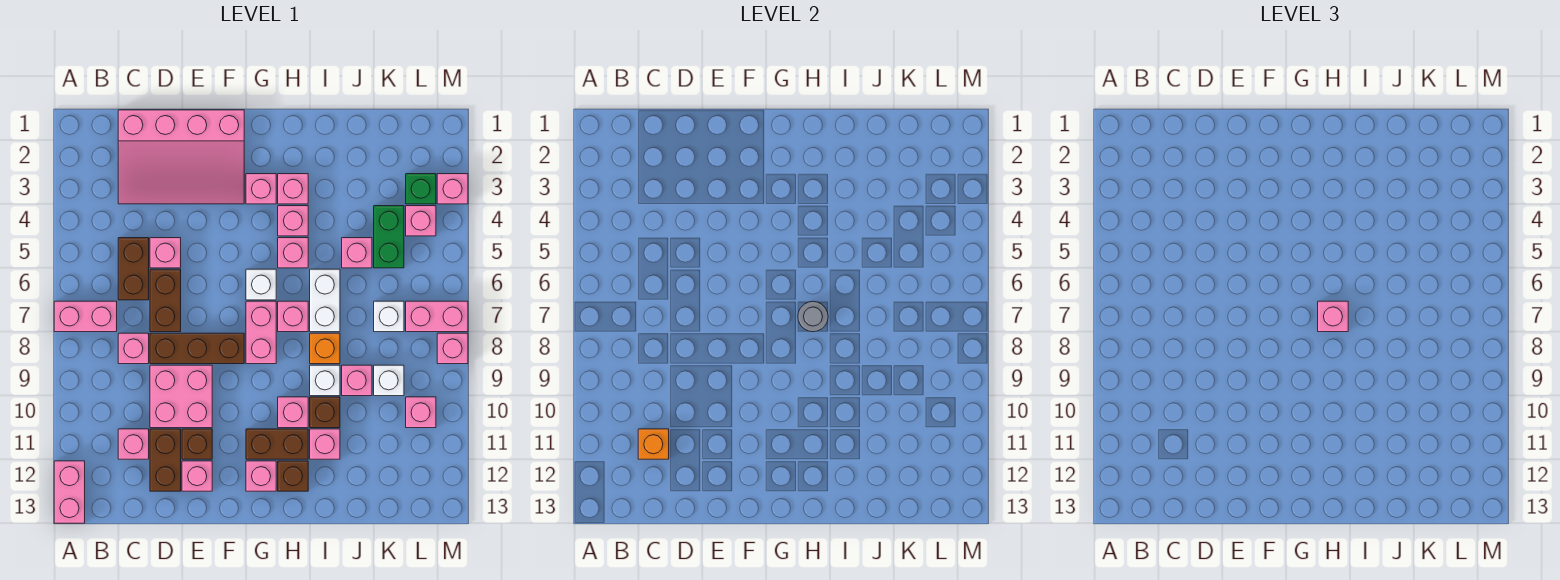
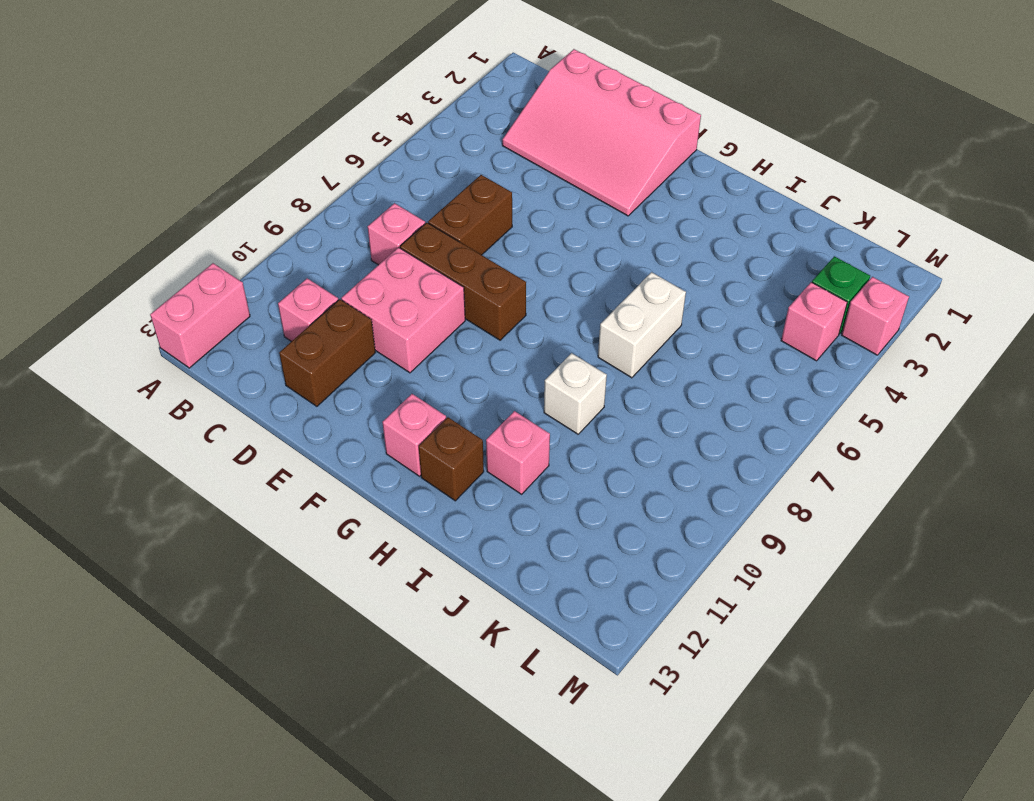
none -> pink brick A7:B7 level 1
none -> brown brick C5:C6 level 1
none -> pink brick D5 level 1
none -> brown brick E11 level 1

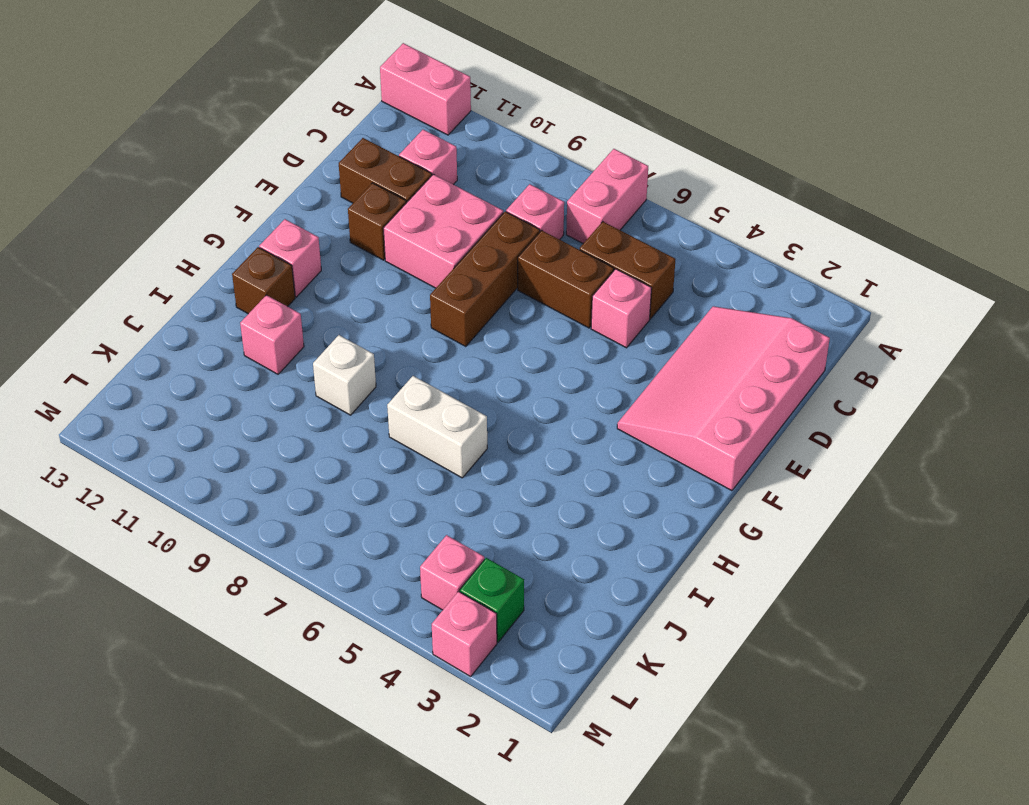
none -> pink brick E12 level 1
none -> pink brick G3 level 1
none -> white brick G6 level 1
none -> pink brick G7:G8 level 1

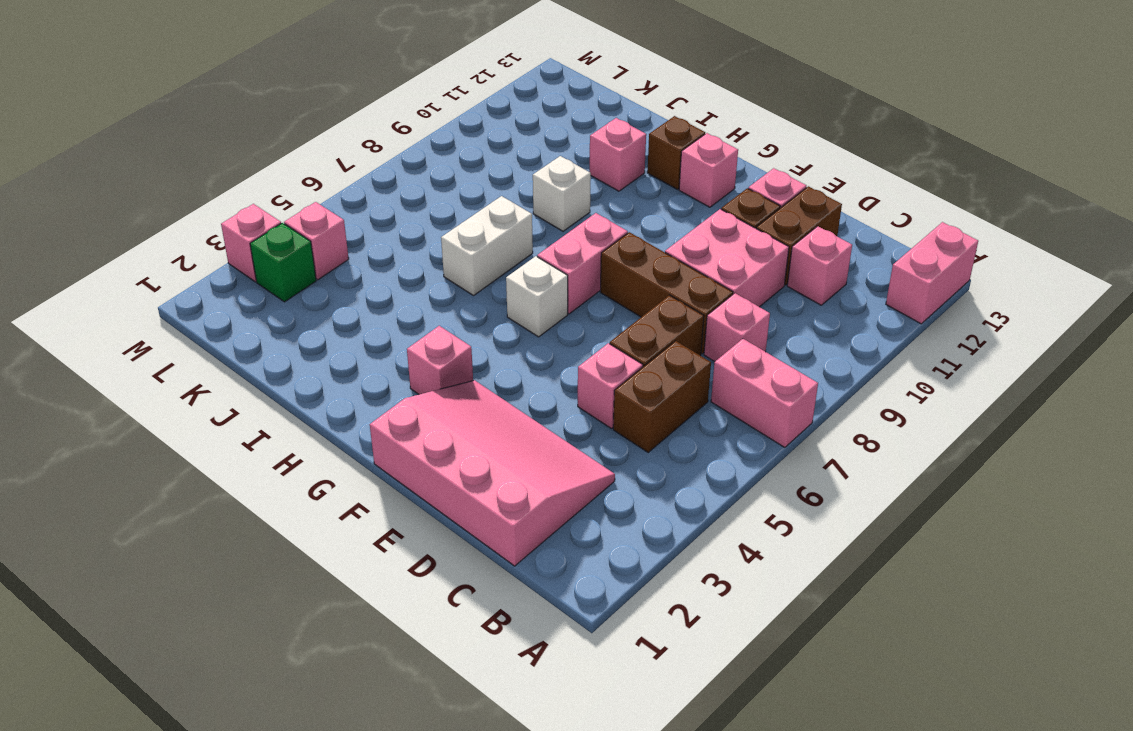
none -> brown brick G11:H11 level 1
none -> pink brick H3 level 1
none -> pink brick H4 level 1
none -> pink brick H5 level 1

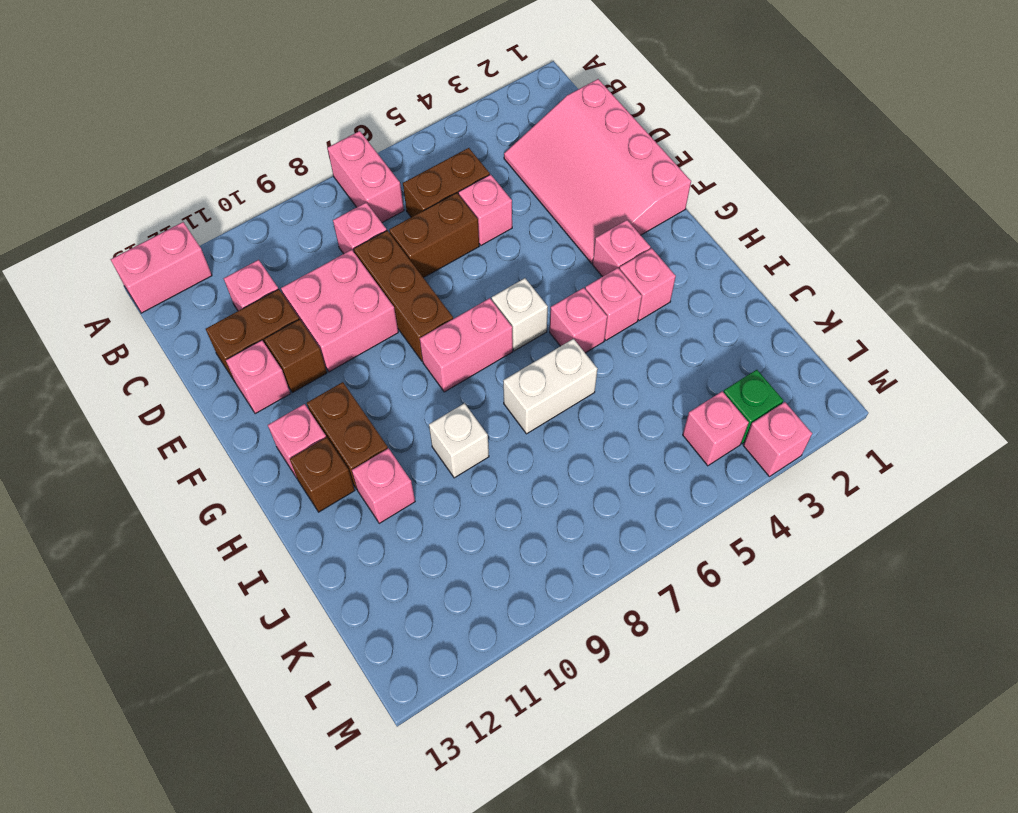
none -> pink brick H7 level 1
none -> pink brick H10 level 1
none -> orange brick I8 level 1
none -> brown brick I10 level 1

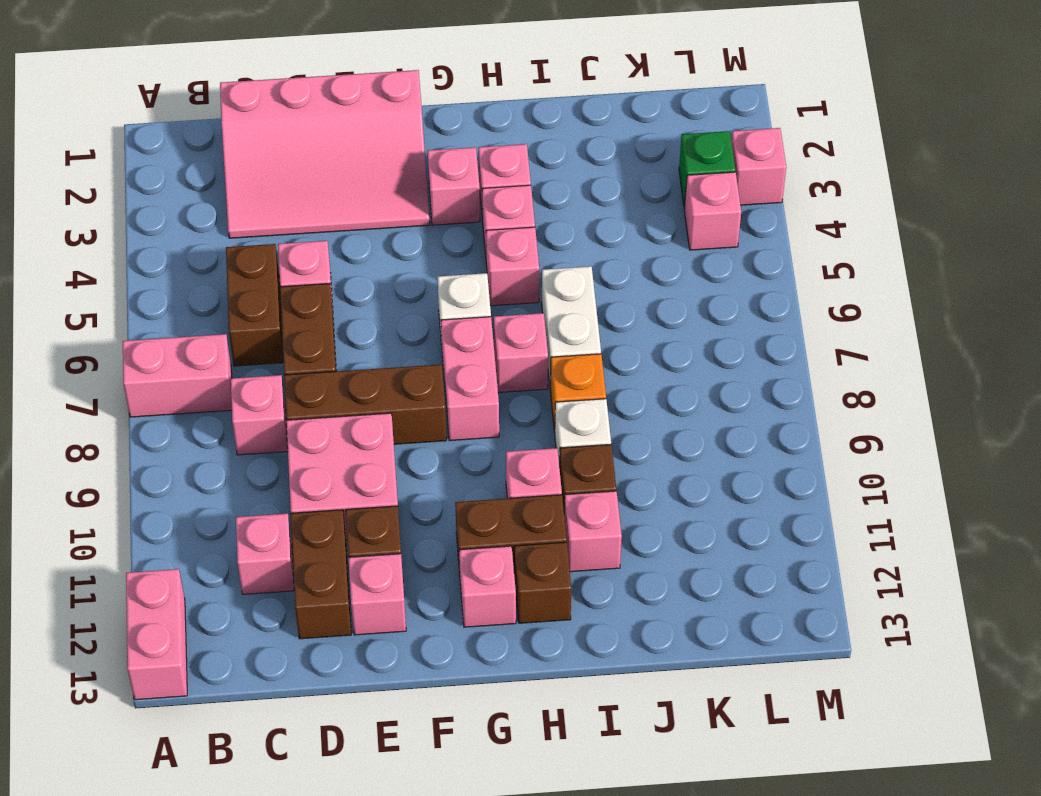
none -> pink brick J5 level 1
none -> pink brick J9 level 1
none -> green brick K4:K5 level 1
none -> white brick K7 level 1

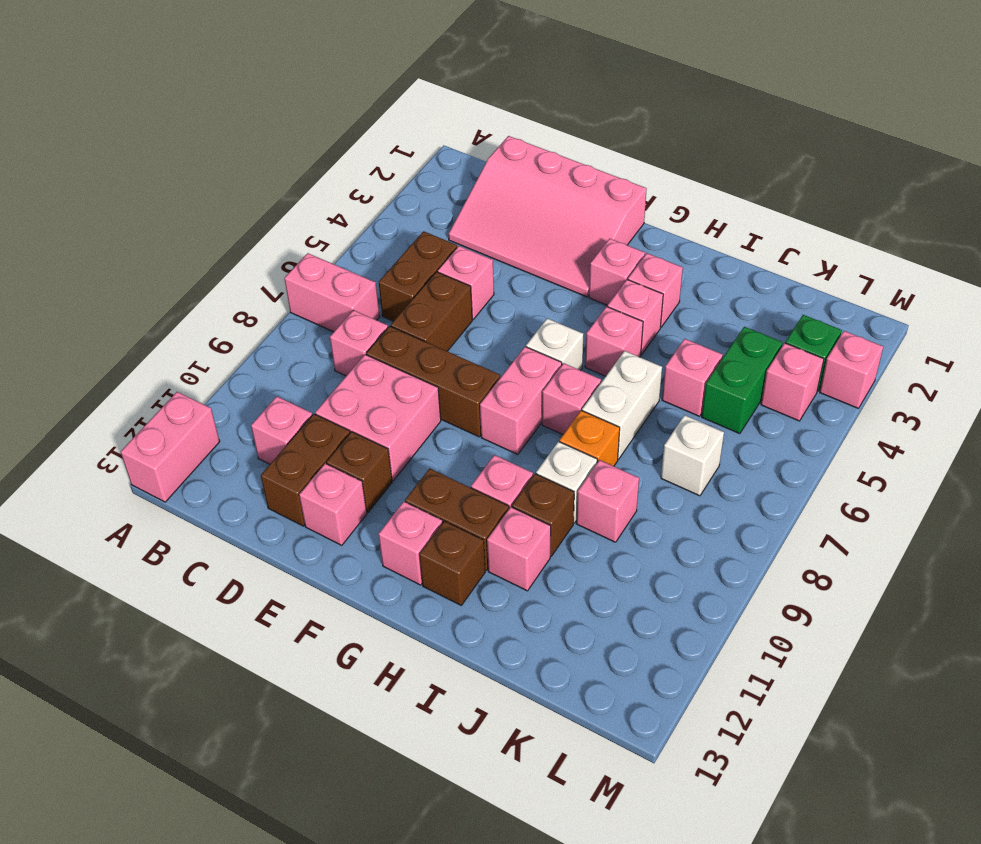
none -> white brick K9 level 1
none -> pink brick L7:M7 level 1
none -> pink brick L10 level 1
none -> pink brick M8 level 1

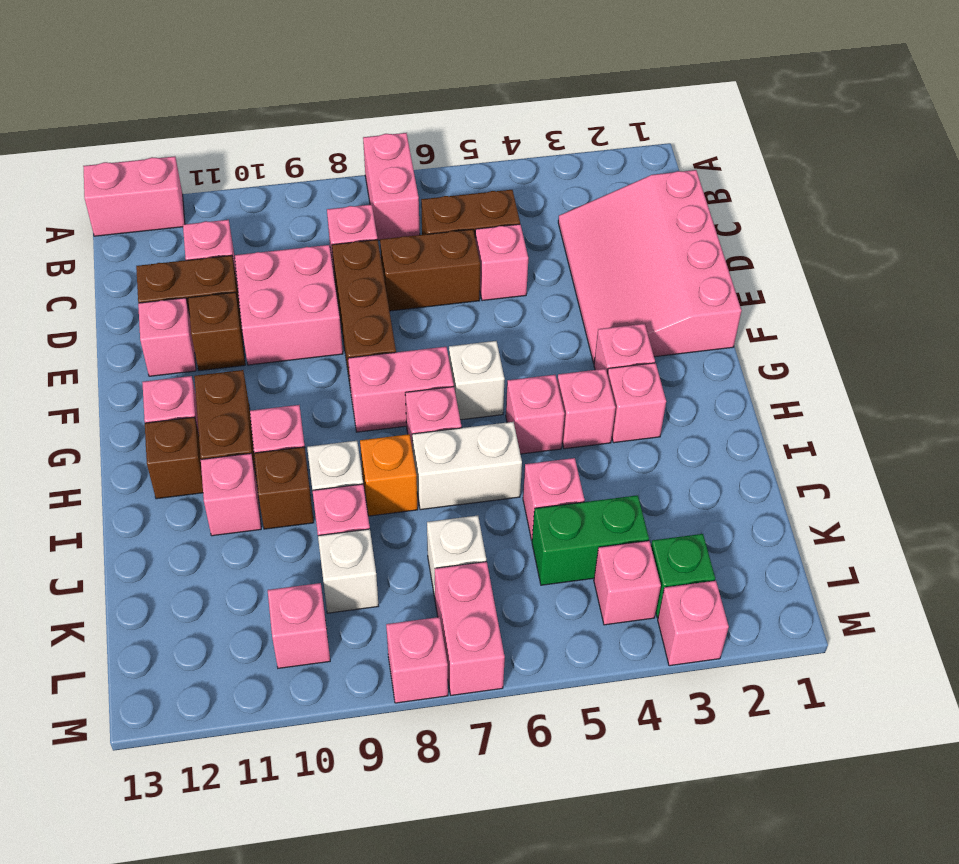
none -> orange brick C11 level 2
none -> grey round brick H7 level 2
none -> pink brick H7 level 3

